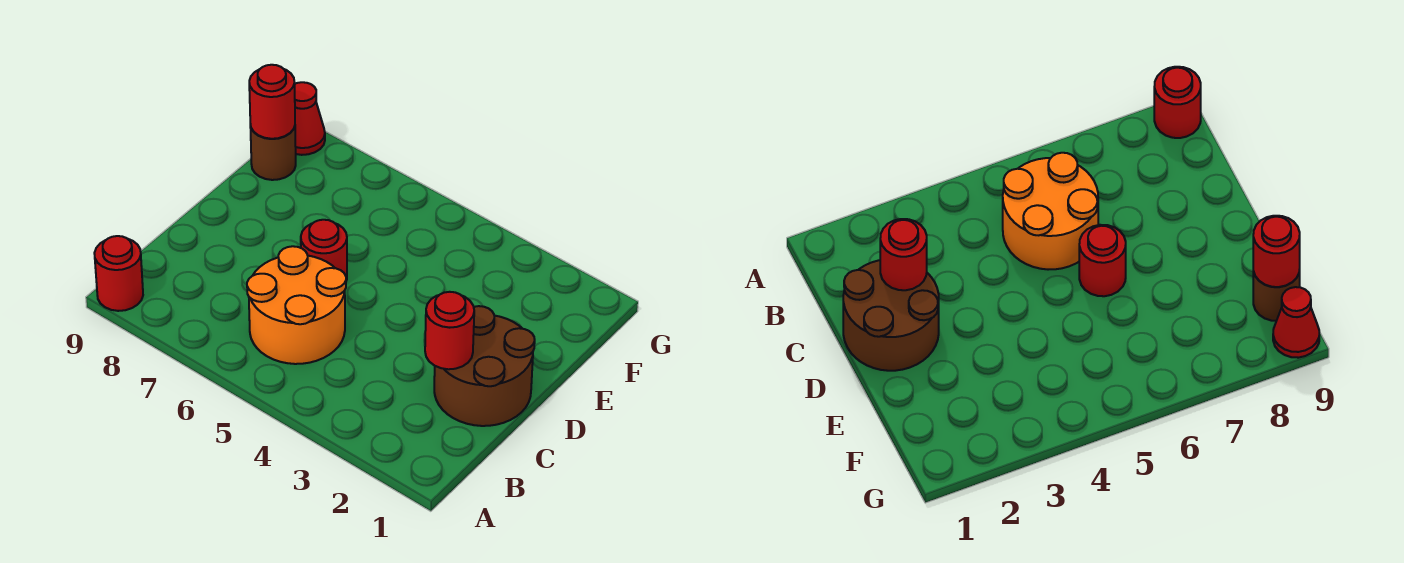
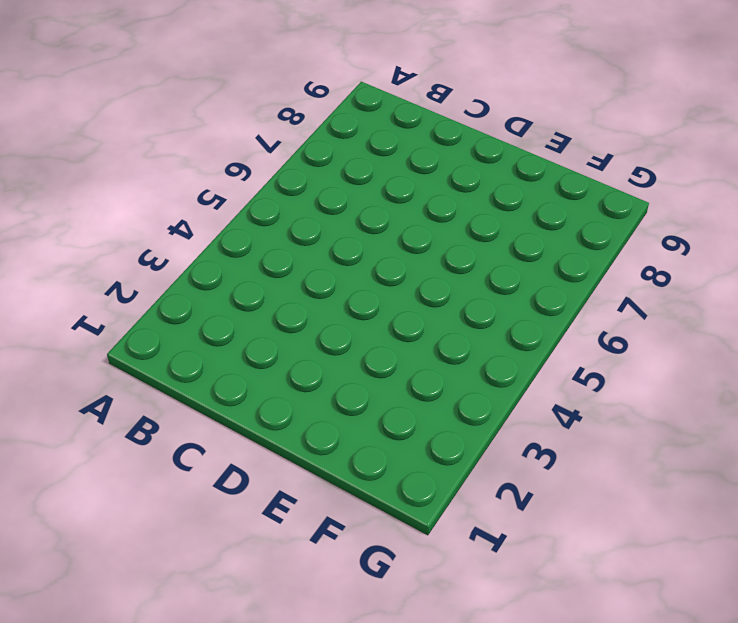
none -> red round brick A9 level 1
none -> orange round brick B5:C6 level 1

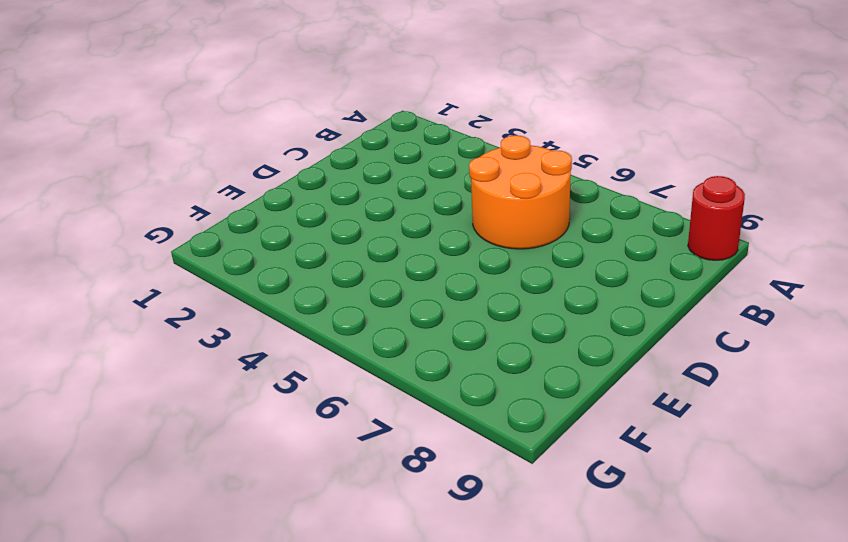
none -> brown round brick C1:D2 level 1
none -> red round brick D6 level 1

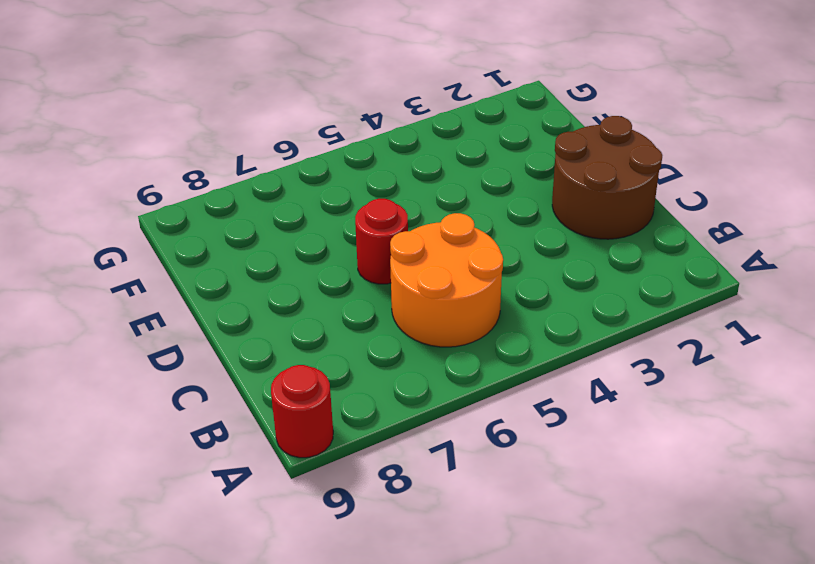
none -> brown round brick F9 level 1
none -> red cone G9 level 1

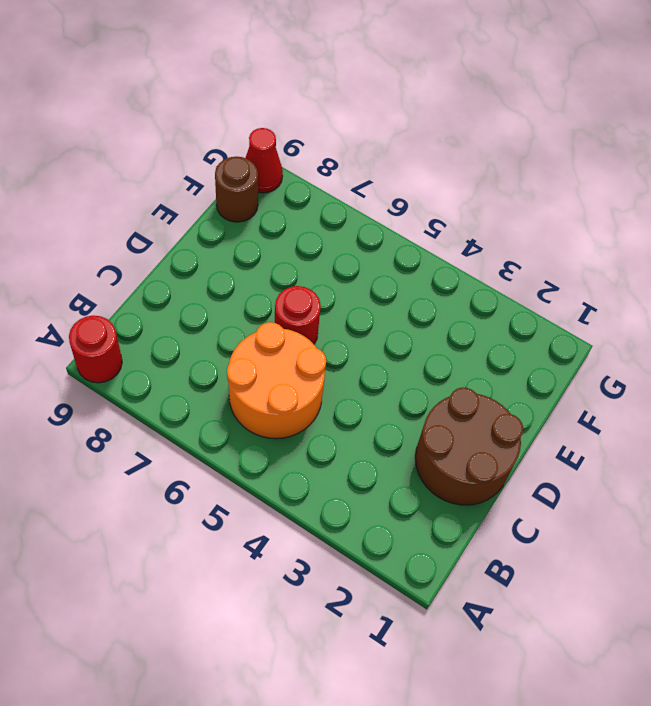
none -> red round brick C2 level 2
none -> red round brick F9 level 2

